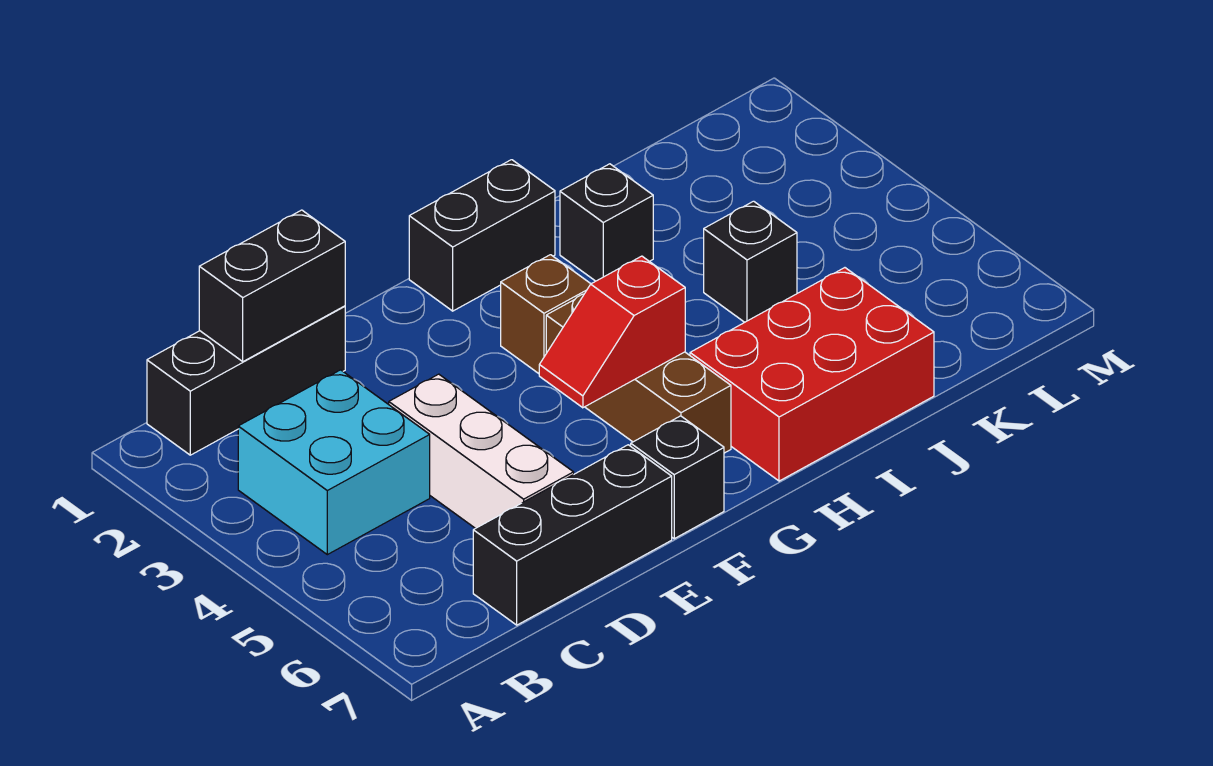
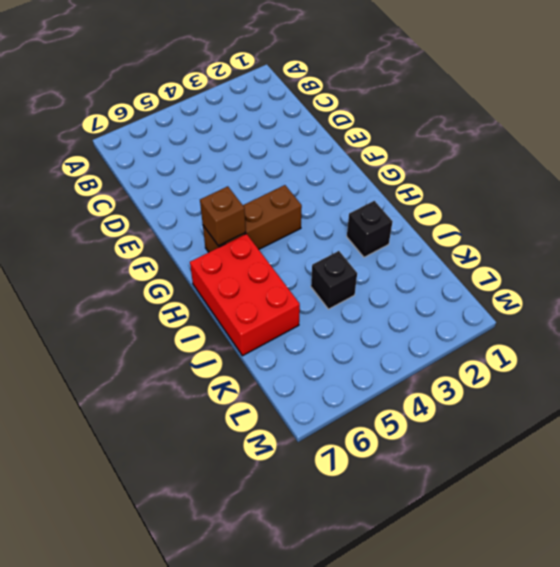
brown brick G6 level 2 -> brown brick G3 level 1
none -> black brick B1:D1 level 1
none -> cyan brick B3:C4 level 1
none -> black brick C7:E7 level 1

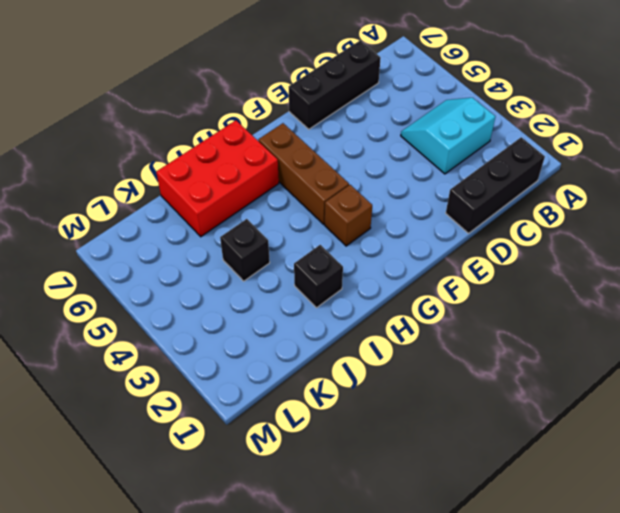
cyan slope B3:C4 level 1 top 3 -> cyan brick B3:C4 level 1
none -> white brick D4:D6 level 1
none -> black brick F7 level 1
none -> black brick G1:H1 level 1

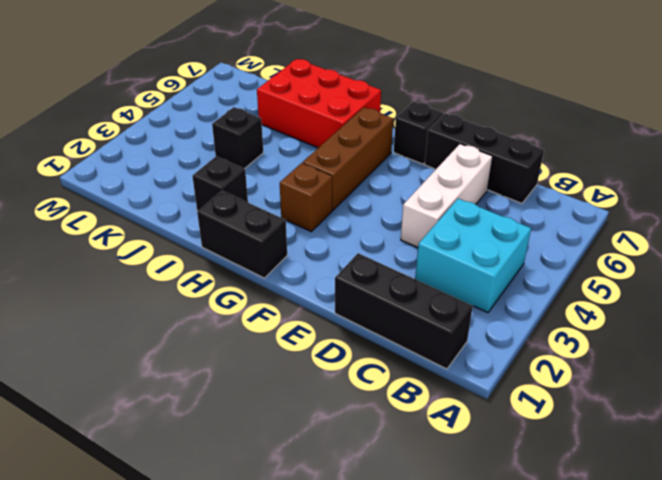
none -> black brick C1:D1 level 2
none -> red slope F5:G5 level 2 top G

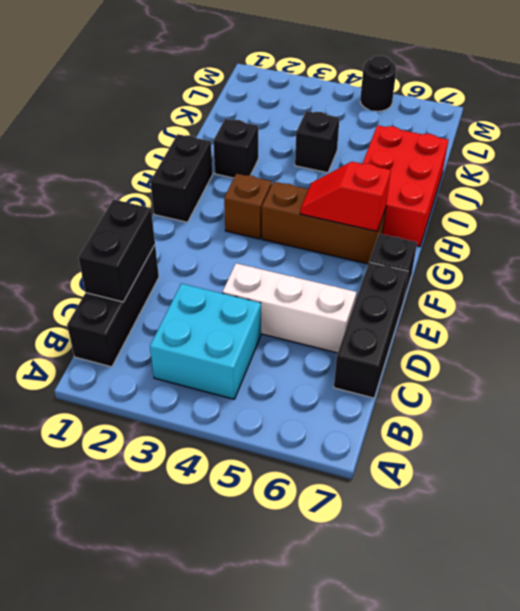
red slope G5:G6 level 2 top 6 -> red slope F5:G5 level 2 top G
black round brick M5 level 1 -> none

